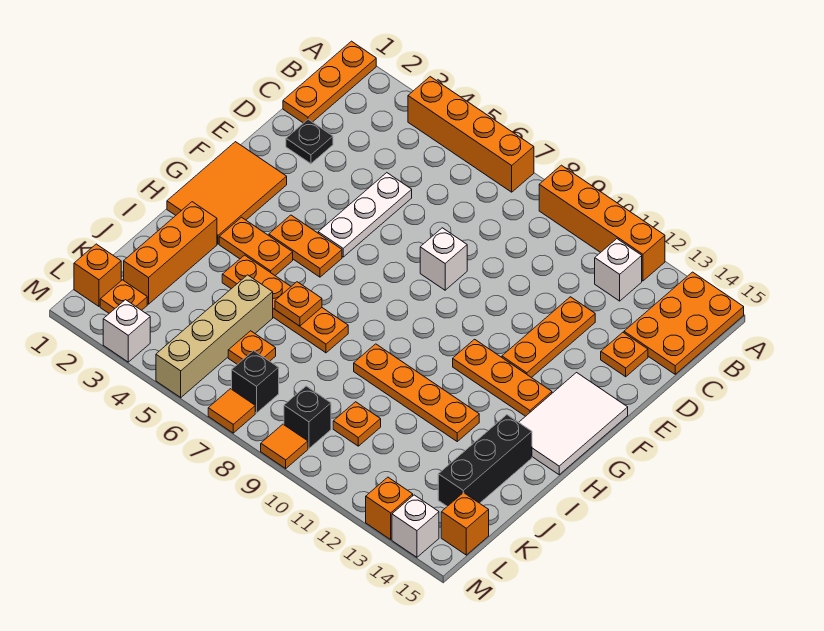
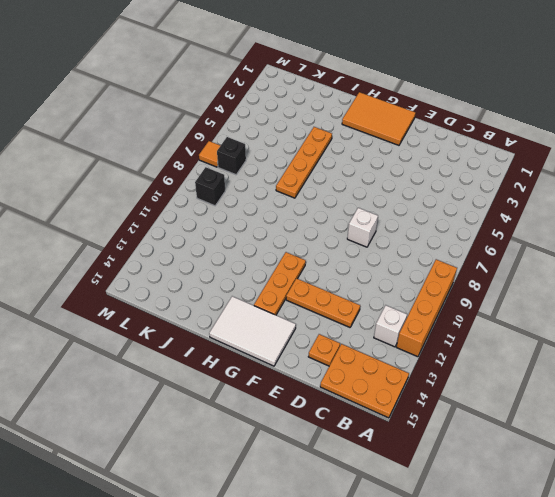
none -> orange plate A1:C1 level 1
none -> orange brick A4:A7 level 1
none -> black plate D2 level 1
none -> white plate D5:F5 level 1

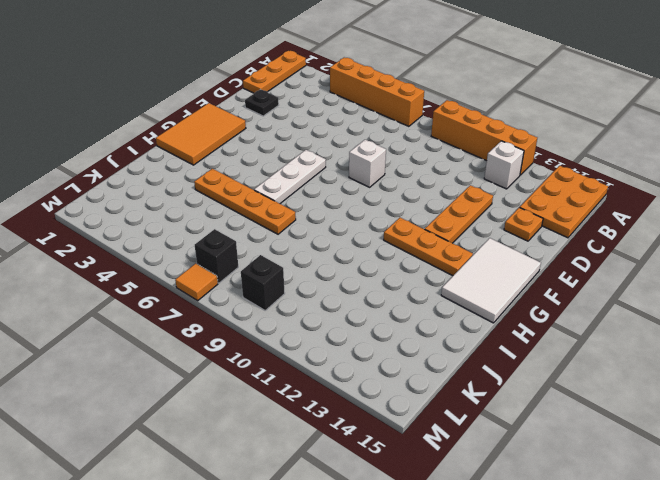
white plate F6:H6 level 1 -> white plate D5:F5 level 1
none -> orange plate G4:G5 level 1
none -> orange plate H3:H4 level 1
none -> orange brick I2:K2 level 1
none -> orange plate I9:I12 level 1

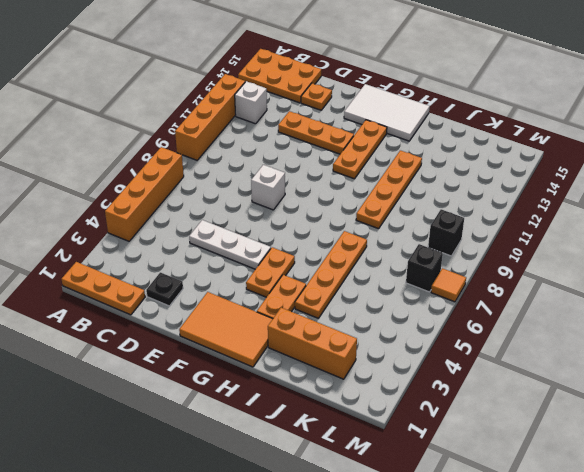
none -> black brick I14:K14 level 1
none -> tan brick J5:M5 level 1
none -> orange plate K6 level 1
none -> orange plate K10 level 1

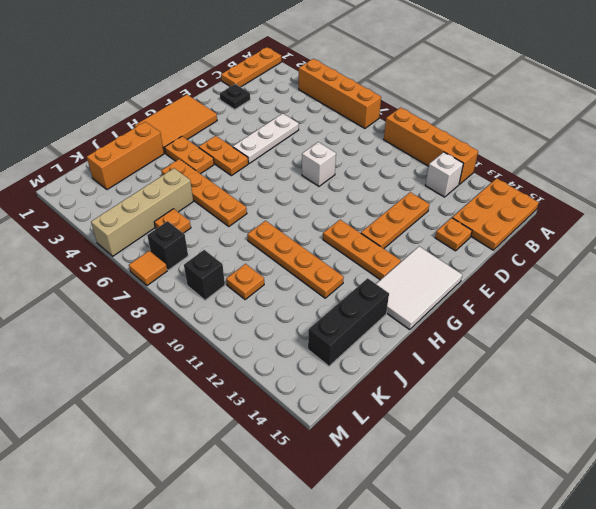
none -> orange brick L1 level 1
none -> orange plate L2 level 1
none -> orange brick L15 level 1
none -> white brick M3 level 1

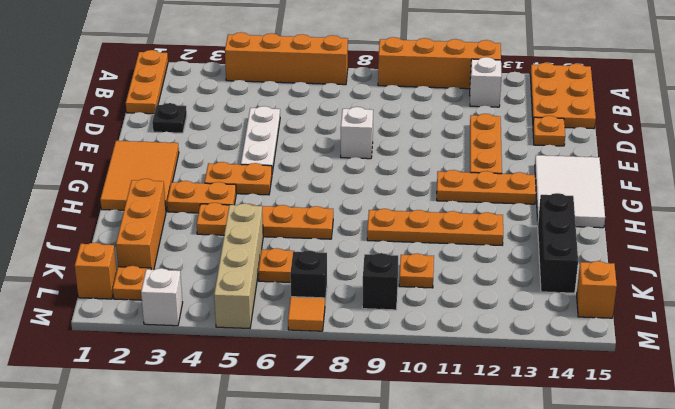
none -> orange tile M9 level 1
none -> orange brick M13 level 1
none -> white brick M14 level 1
none -> orange plate I6 level 2

